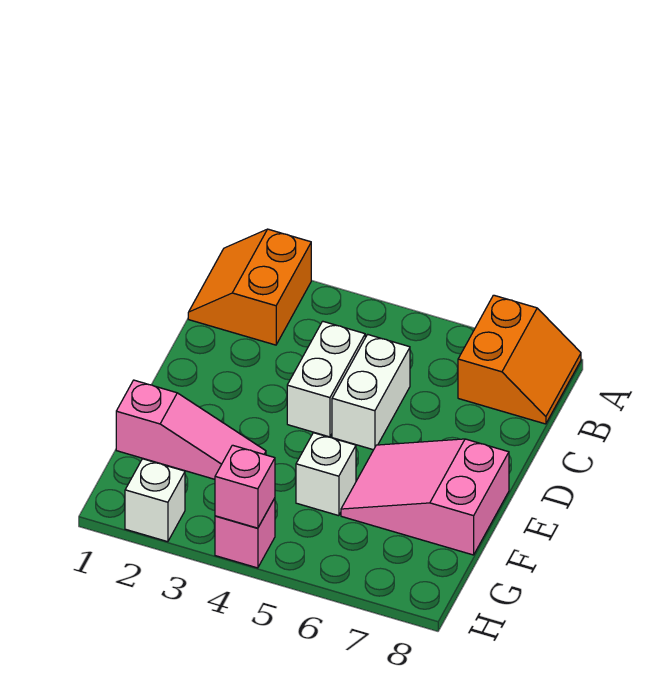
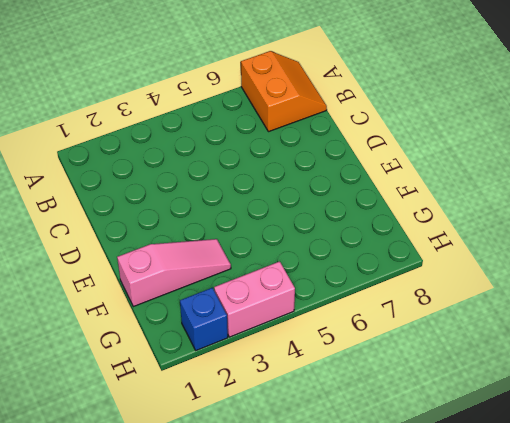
blue brick H2 level 1 -> white brick H2 level 1
pink brick H3:H4 level 1 -> pink brick H4 level 1
none -> orange slope A1:B2 level 1 top 2
none -> white brick C4:D4 level 1

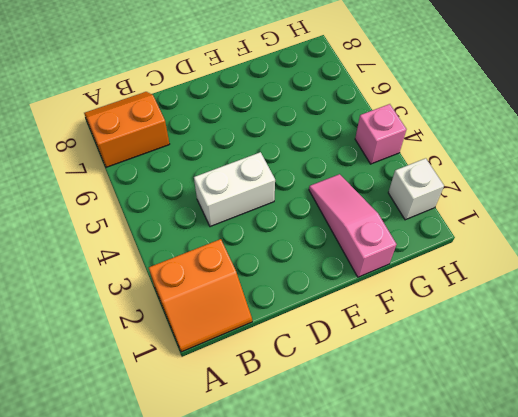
none -> white brick C5:D5 level 1
none -> pink slope E6:F8 level 1 top 8

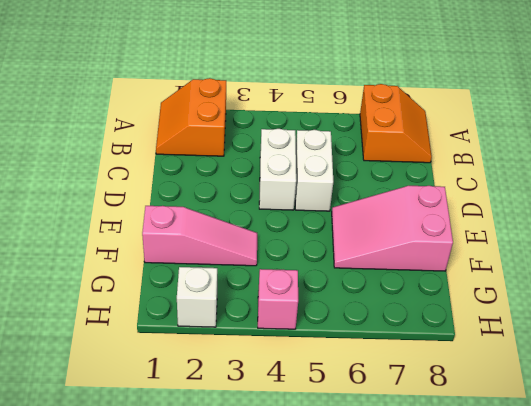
none -> white brick F5 level 1
none -> pink brick H4 level 2

